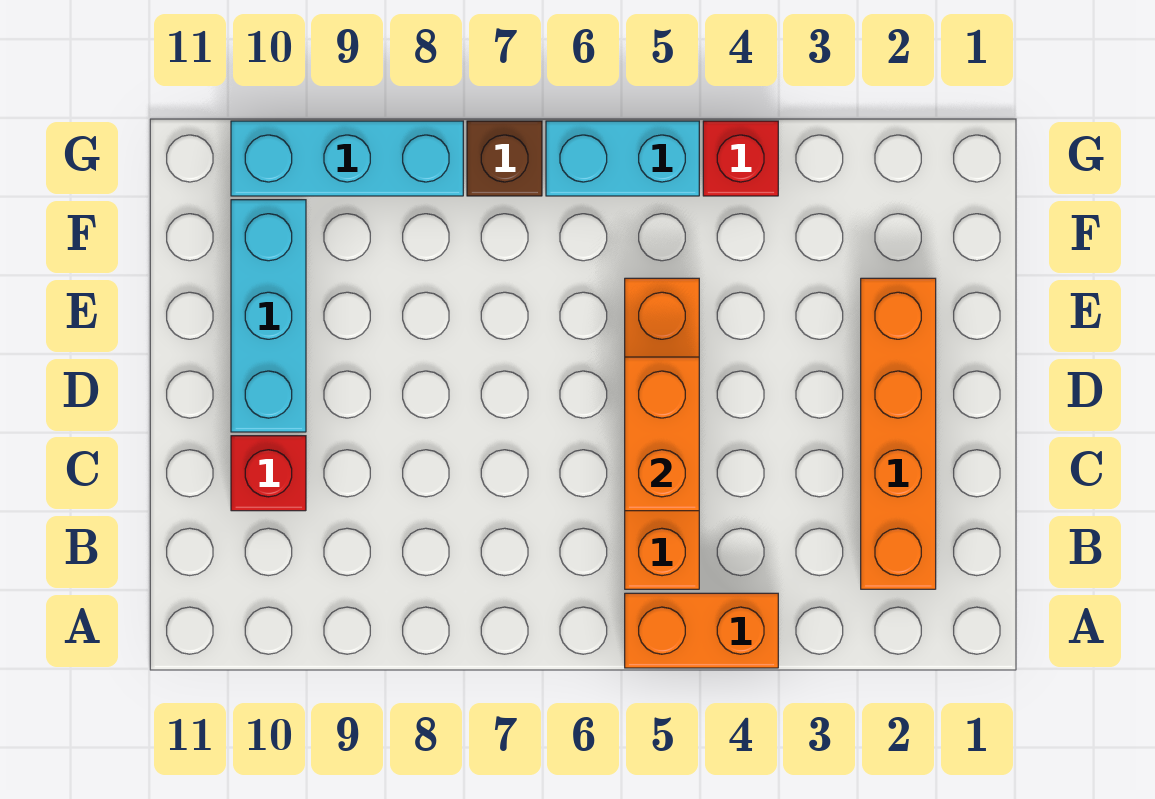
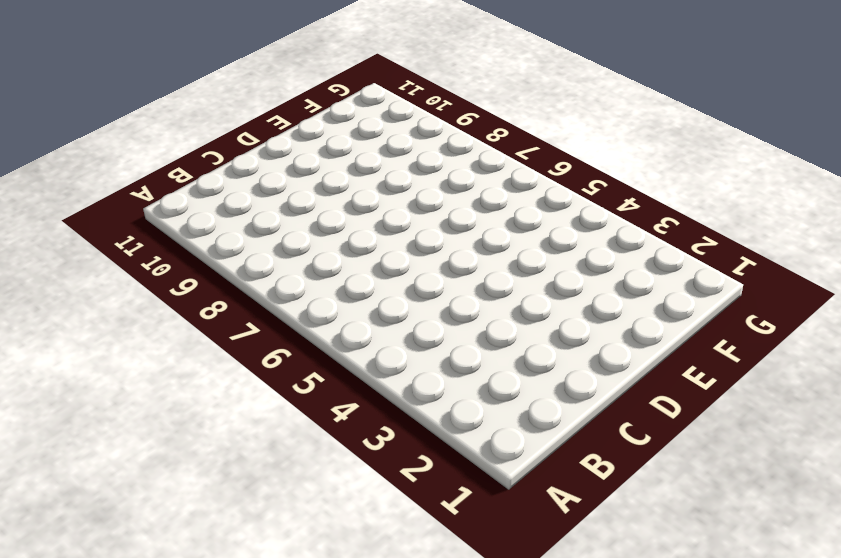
none -> orange brick A4:A5 level 1
none -> orange brick B2:E2 level 1

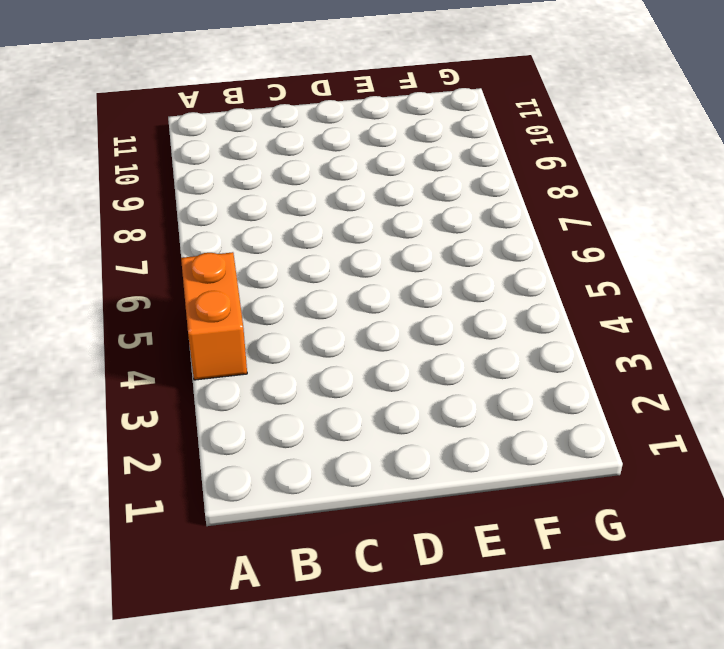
none -> orange brick B2:E2 level 1
none -> orange brick B5:E5 level 1

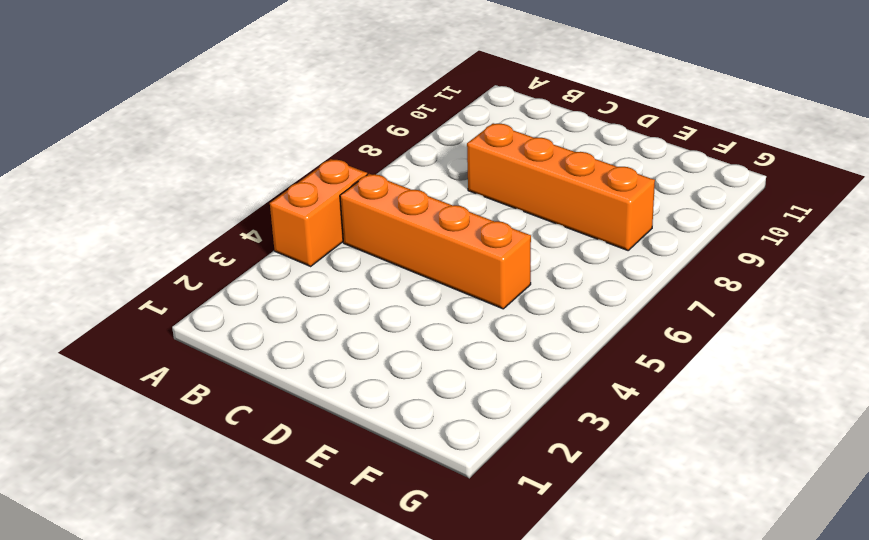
orange brick C8:F8 level 1 -> orange brick B2:E2 level 1
none -> red brick C10 level 1
none -> cyan brick D10:F10 level 1

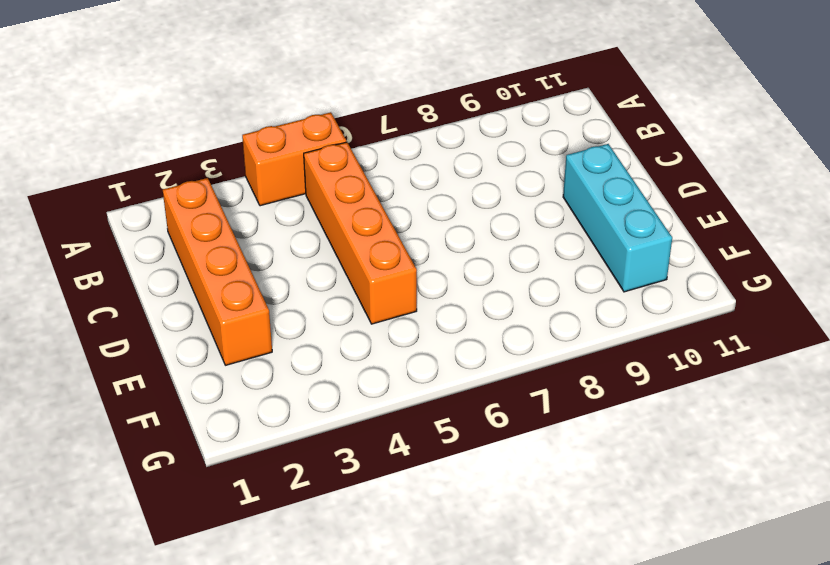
none -> red brick C10 level 1
none -> red brick G4 level 1

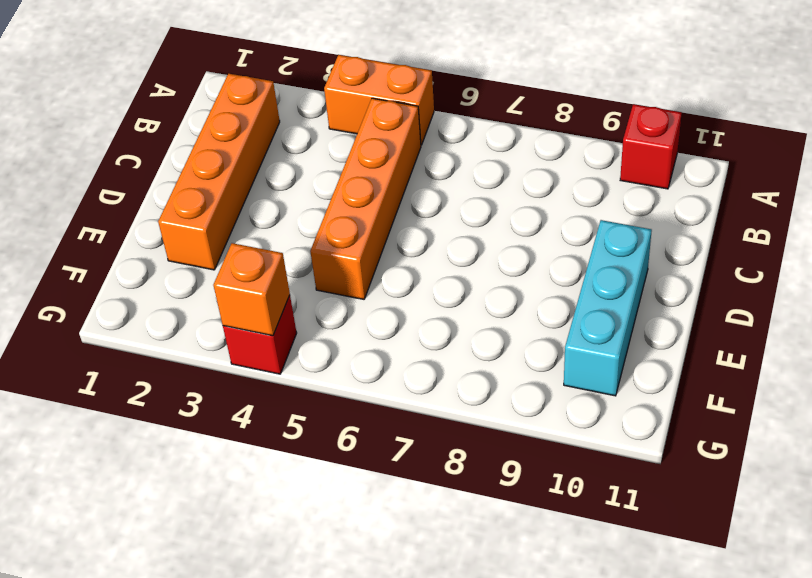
red brick A10 level 1 -> red brick C10 level 1
orange brick G4 level 2 -> none
none -> cyan brick G5:G6 level 1
none -> brown brick G7 level 1

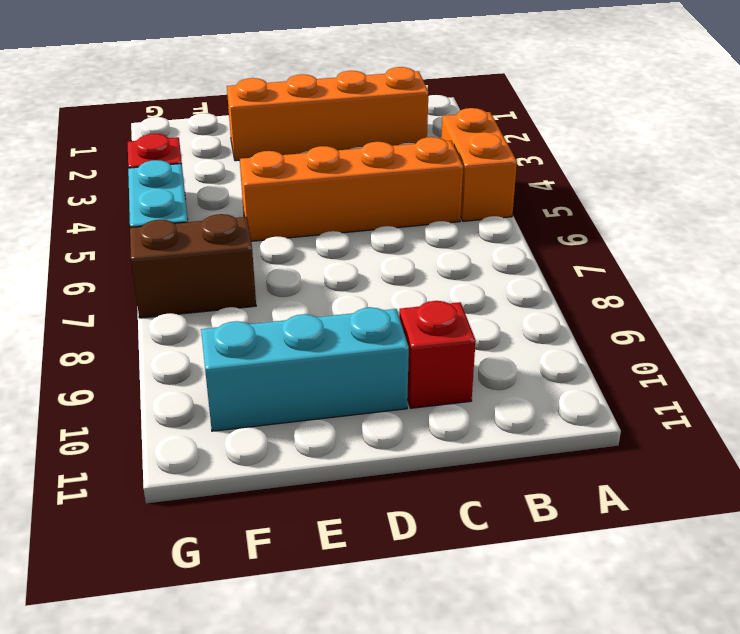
brown brick F7:G7 level 1 -> brown brick G7 level 1
none -> cyan brick G8:G10 level 1
none -> orange brick C5:D5 level 2

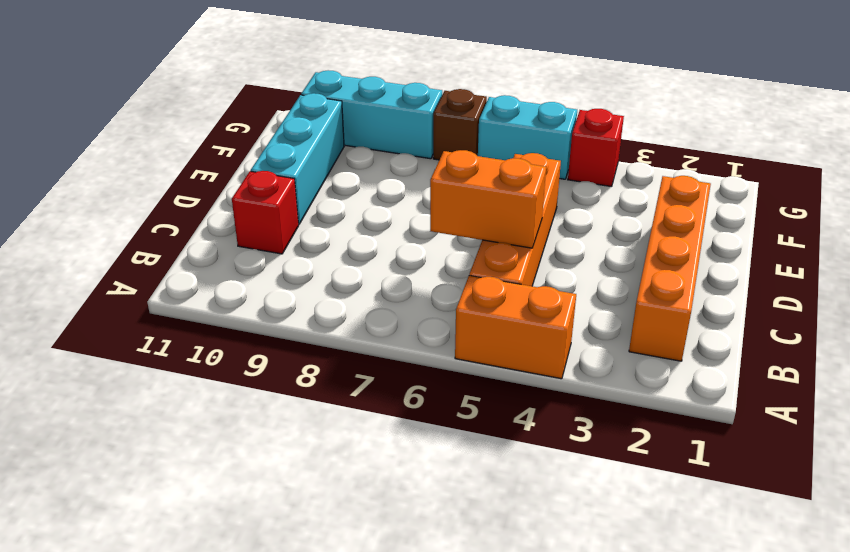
orange brick C5:C6 level 2 -> orange brick C5:D5 level 2

